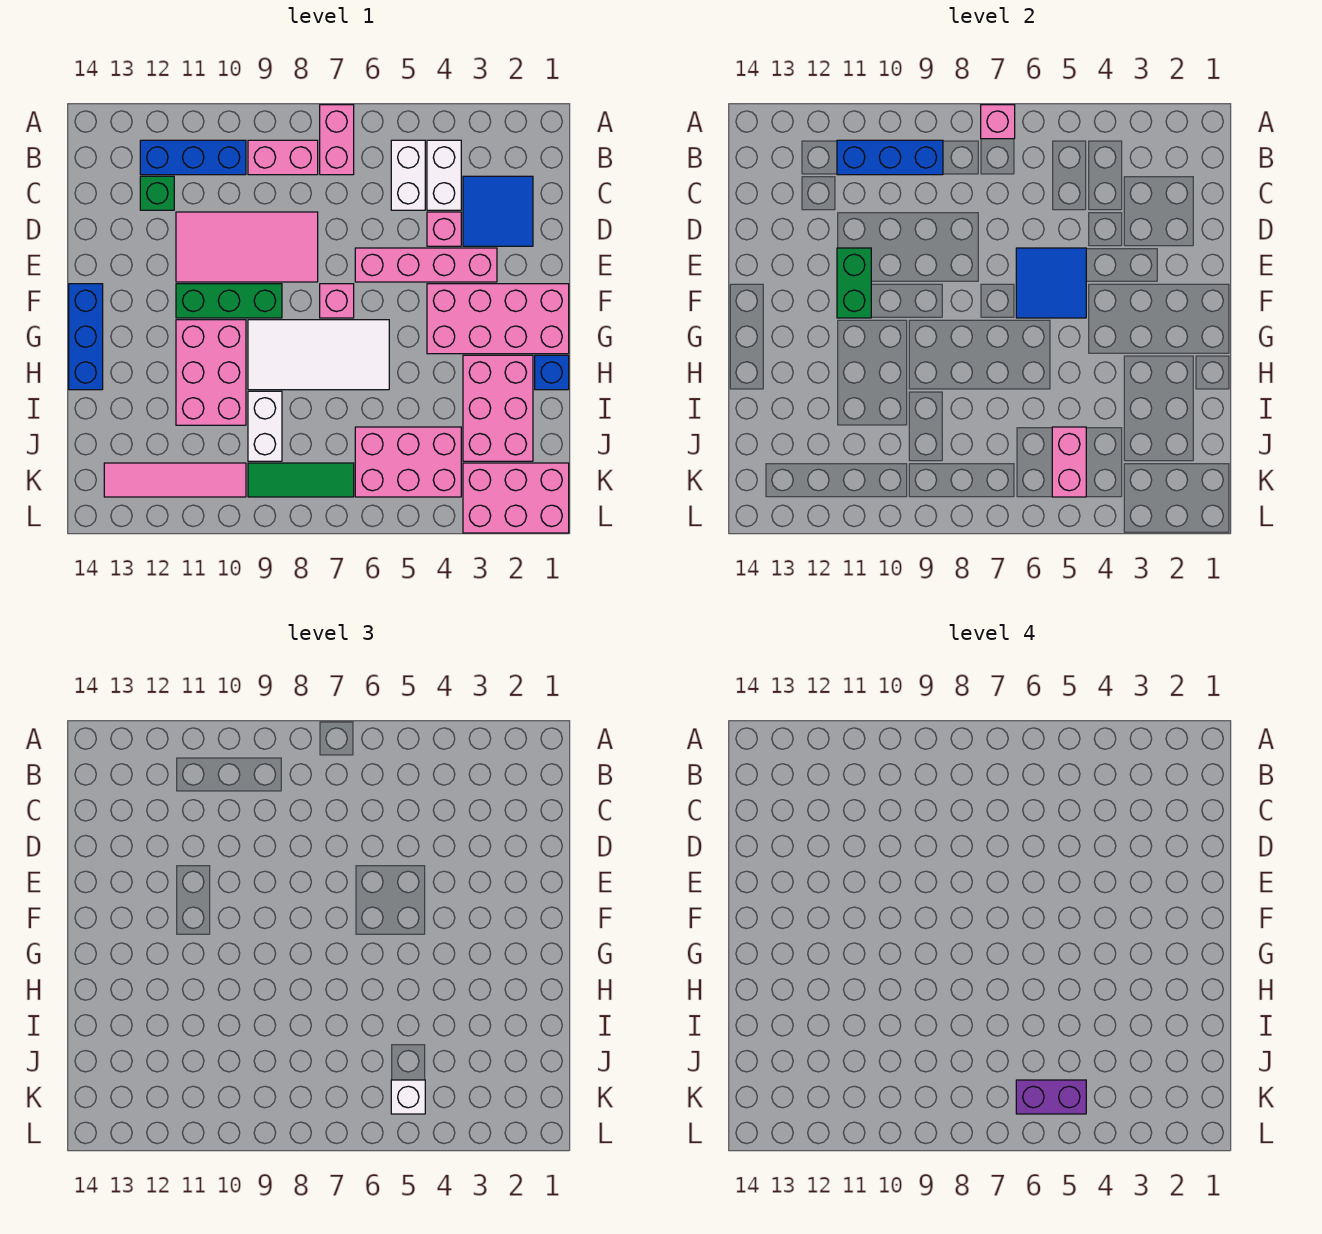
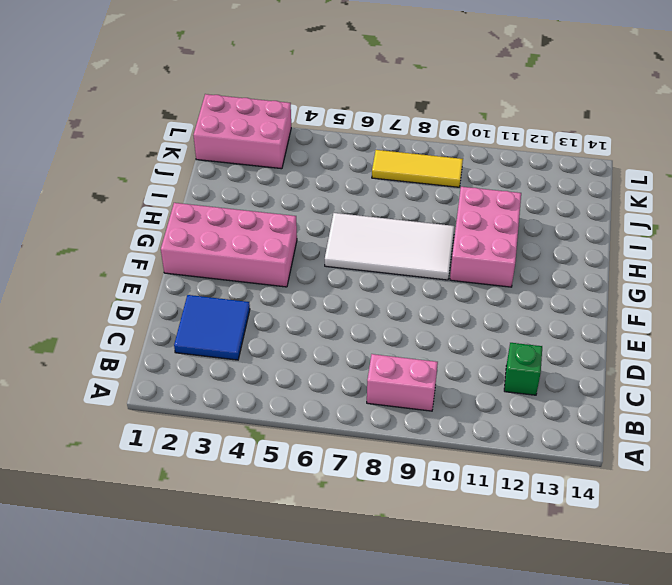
yellow tile K7:K9 level 1 -> green tile K7:K9 level 1
none -> pink brick A7:B7 level 1
none -> white brick B4:C4 level 1
none -> white brick B5:C5 level 1
none -> blue brick B10:B12 level 1

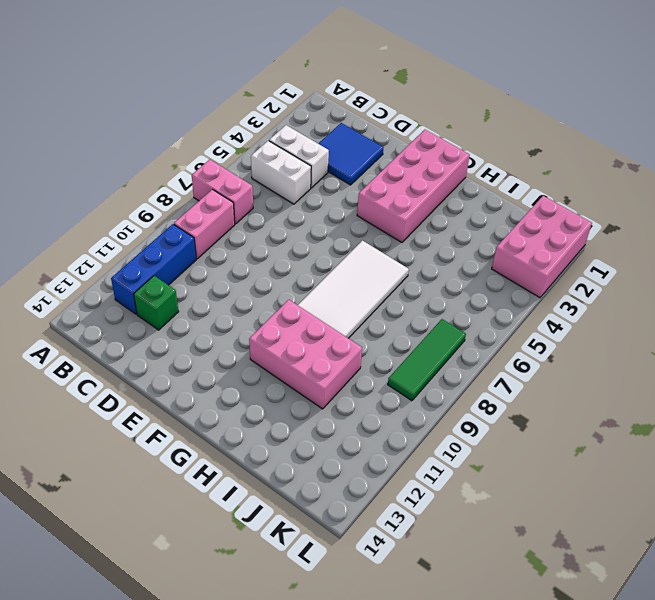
none -> pink brick D4 level 1
none -> pink tile D8:E11 level 1
none -> pink brick E3:E6 level 1
none -> pink brick F7 level 1

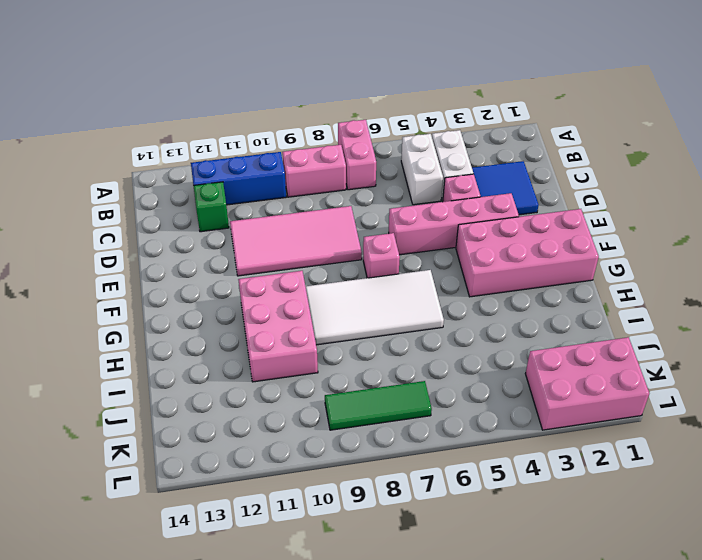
none -> green brick F9:F11 level 1
none -> blue brick F14:H14 level 1
none -> blue brick H1 level 1
none -> pink brick H2:J3 level 1

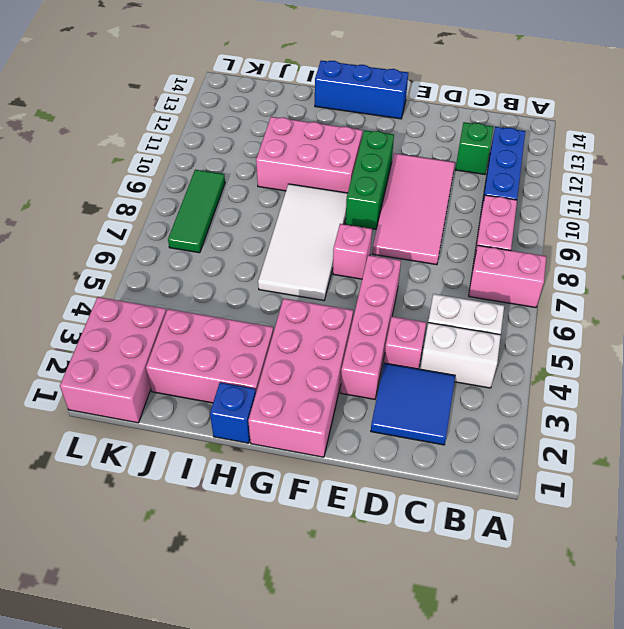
none -> white brick I9:J9 level 1
none -> pink brick J4:K6 level 1
none -> pink tile K10:K13 level 1
none -> pink brick A7 level 2

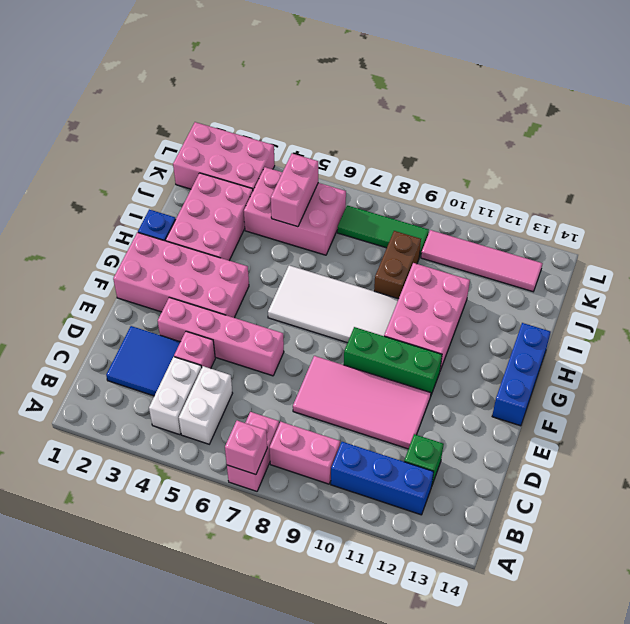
brown brick I9:J9 level 1 -> white brick I9:J9 level 1
none -> pink brick F7 level 1
none -> blue brick B9:B11 level 2
none -> blue tile E5:F6 level 2
none -> green brick E11:F11 level 2

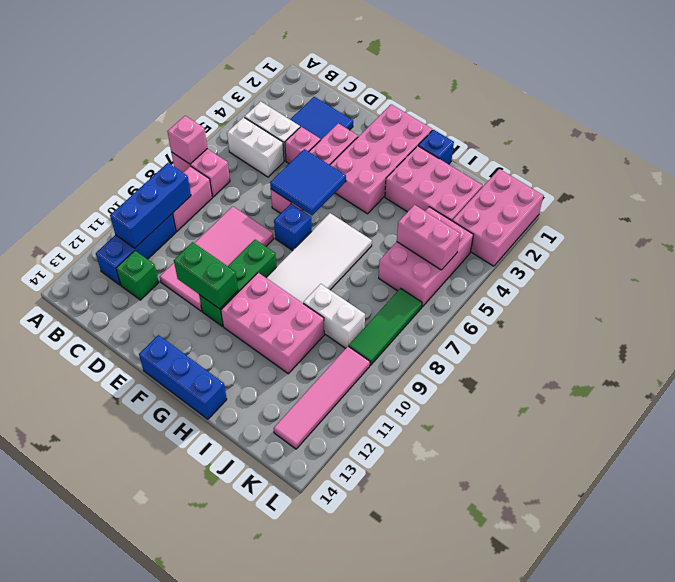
blue brick F7 level 1 -> pink brick F7 level 1
none -> white brick K5 level 3
none -> purple brick K5:K6 level 4

